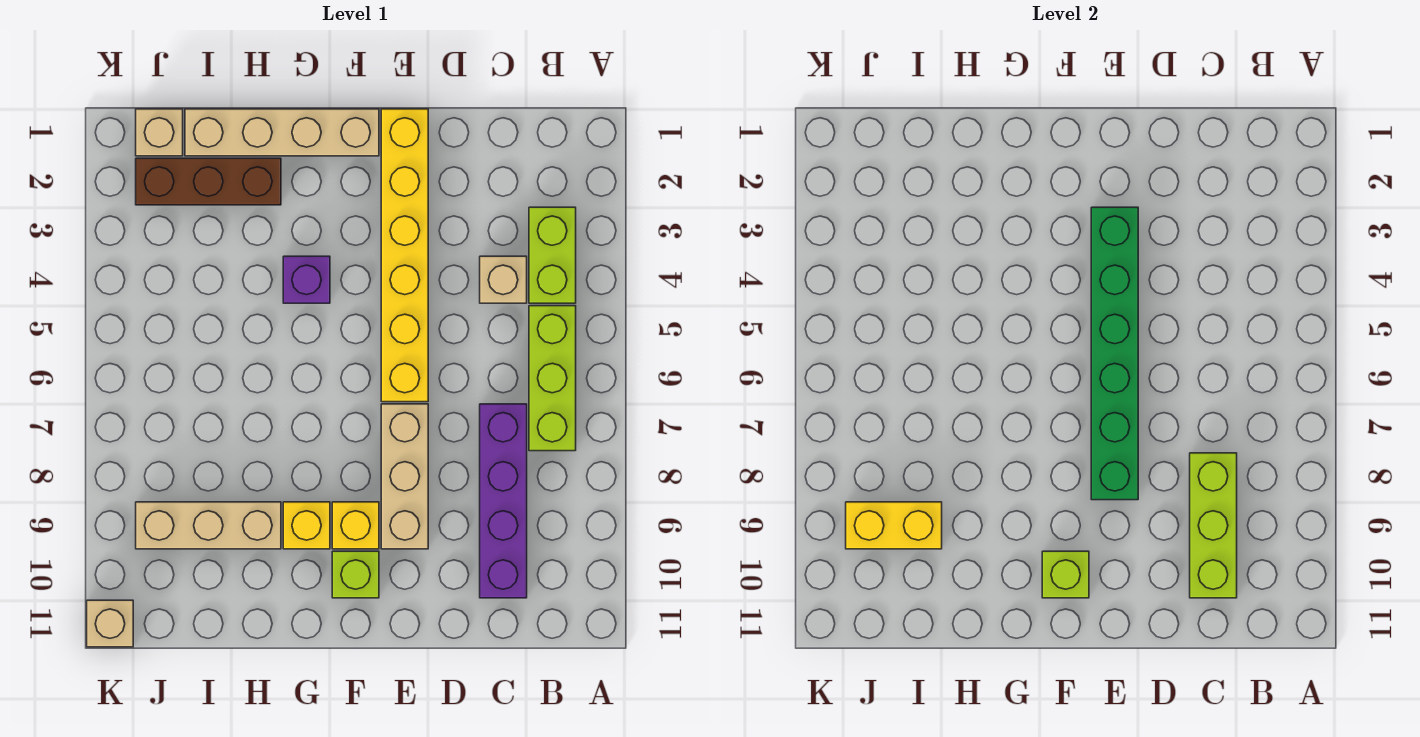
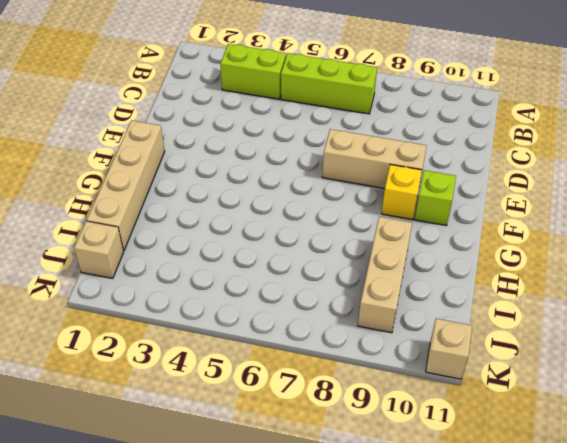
none -> tan brick C4 level 1
none -> purple brick C7:C10 level 1
none -> yellow brick E1:E6 level 1

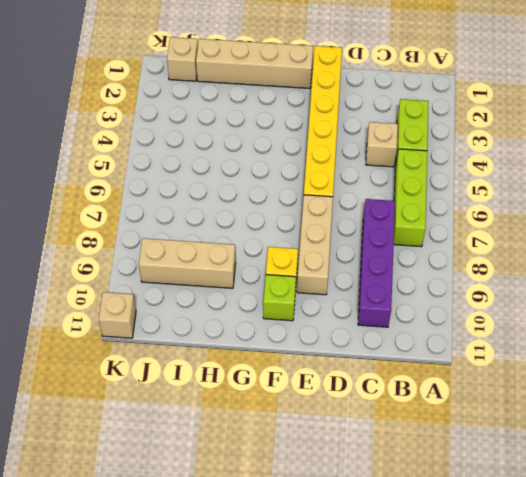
none -> purple brick G4 level 1
none -> yellow brick G9 level 1
none -> brown brick H2:J2 level 1

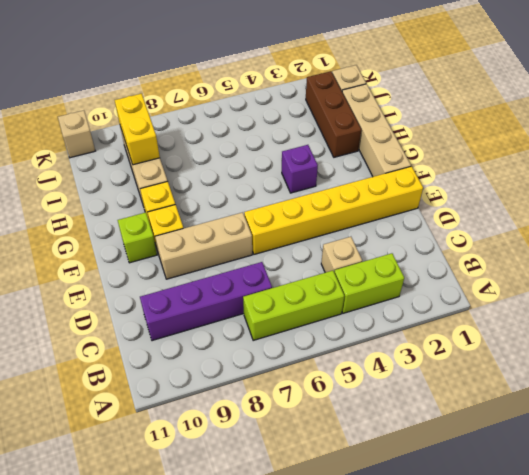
none -> lime brick C8:C10 level 2
none -> green brick E3:E8 level 2
none -> lime brick F10 level 2

